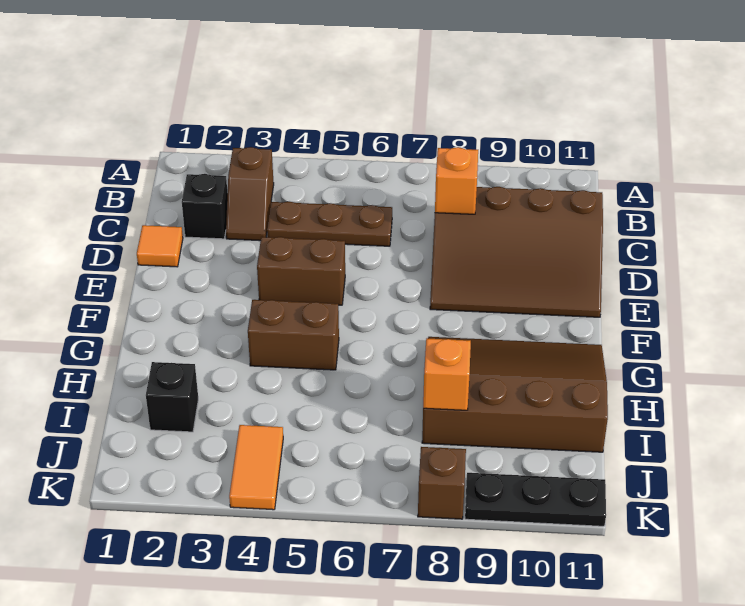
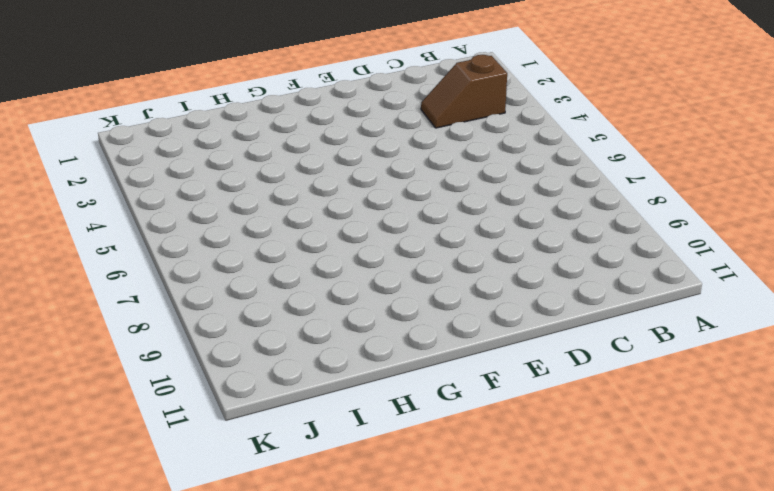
none -> black brick C2 level 1
none -> brown plate C4:C6 level 1
none -> brown slope C8:E11 level 1 top C

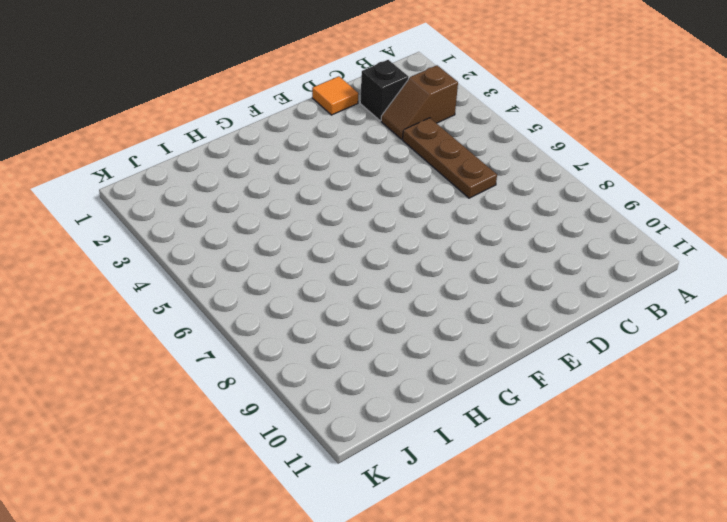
none -> brown slope C8:E11 level 1 top C
none -> brown brick E4:E5 level 1
none -> brown brick G4:G5 level 1

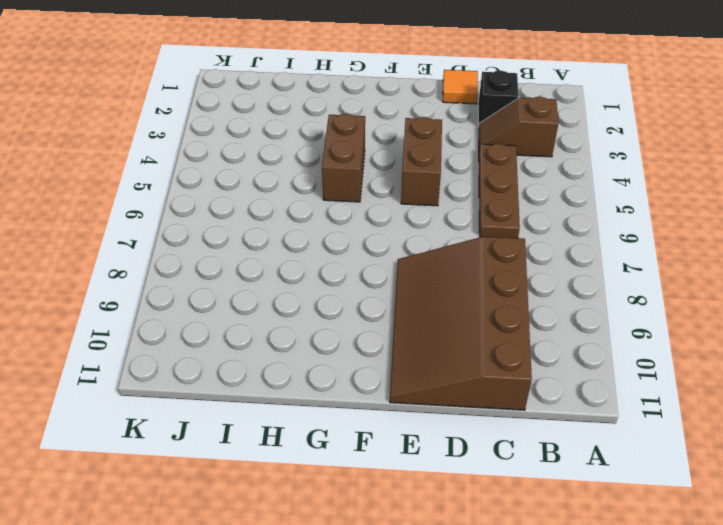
none -> brown slope G8:I11 level 1 top I
none -> black brick I2 level 1
none -> orange tile J4:K4 level 1

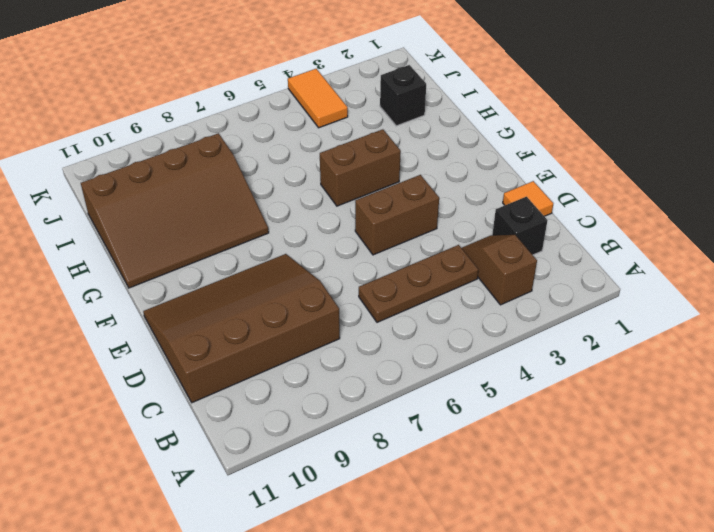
none -> brown brick K8 level 1
none -> black plate K9:K11 level 1
none -> orange brick C8 level 2

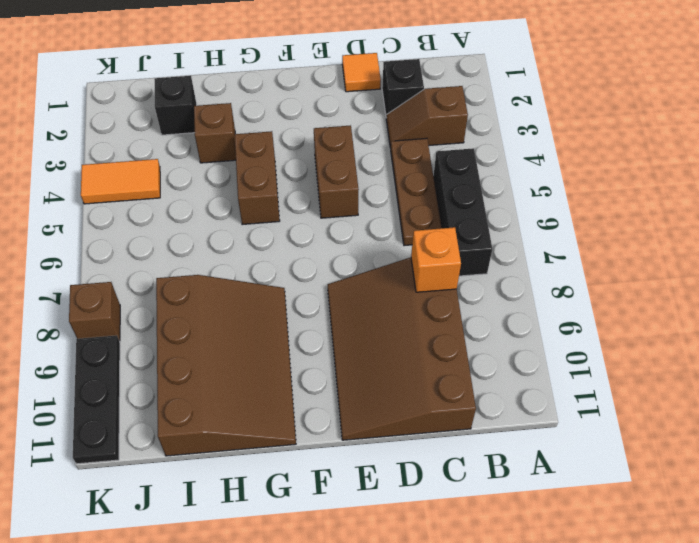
black brick B5:B7 level 1 -> none
brown brick H3 level 1 -> none
none -> orange brick I8 level 2

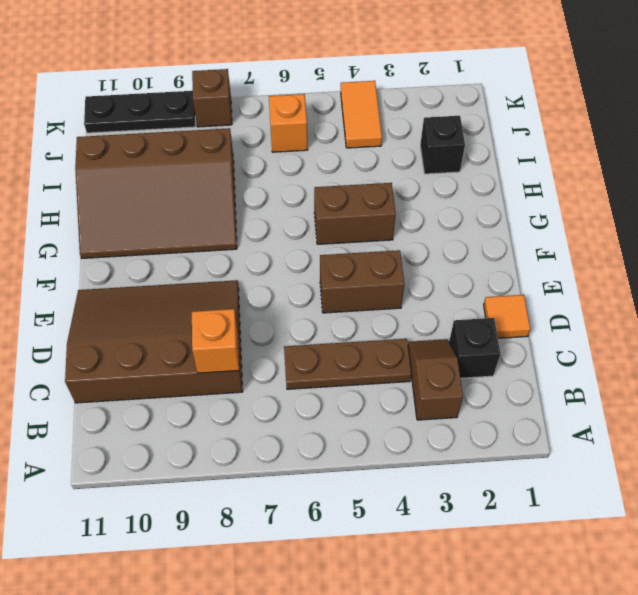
orange brick J6 level 1 -> orange brick I8 level 2

